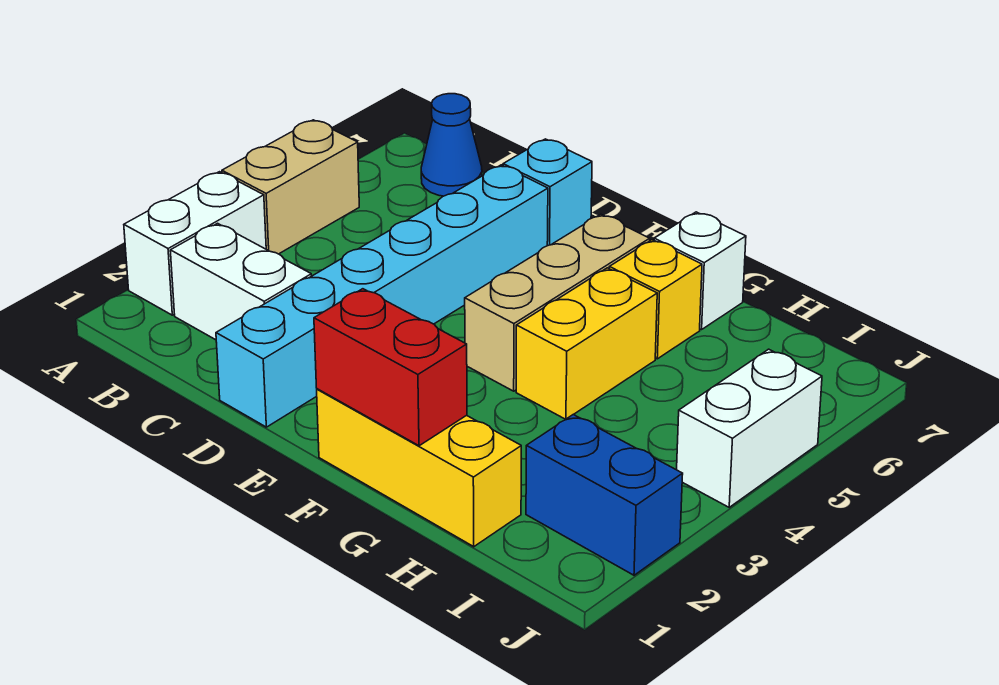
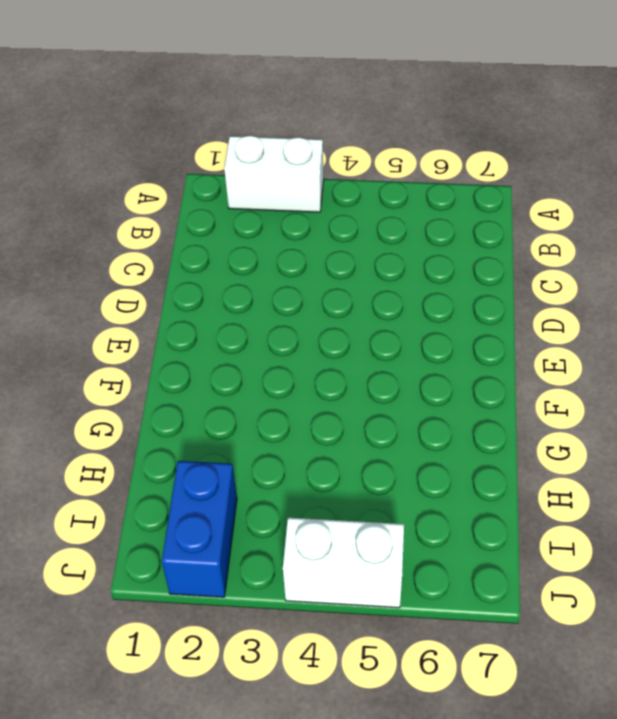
none -> tan brick A4:A5 level 1
none -> white brick B2:C2 level 1
none -> blue cone B7 level 1

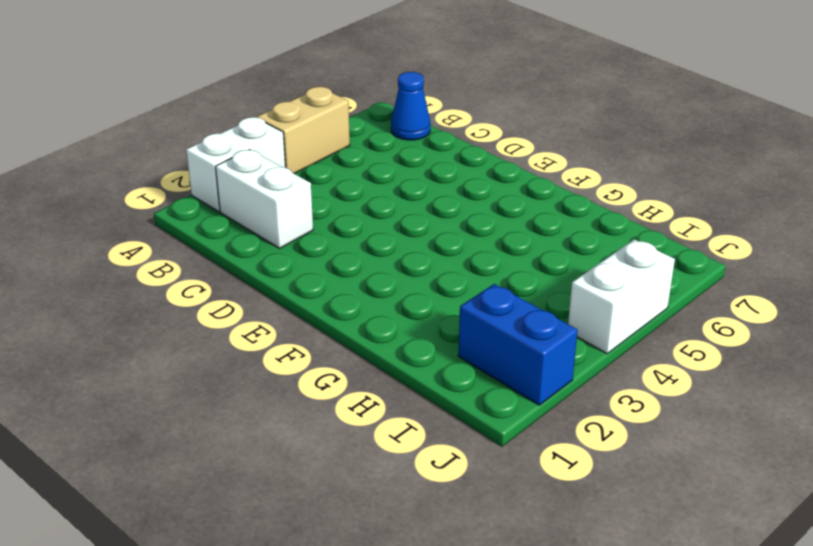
none -> cyan brick D1:D6 level 1
none -> cyan brick D7 level 1
none -> yellow brick F1:H1 level 1

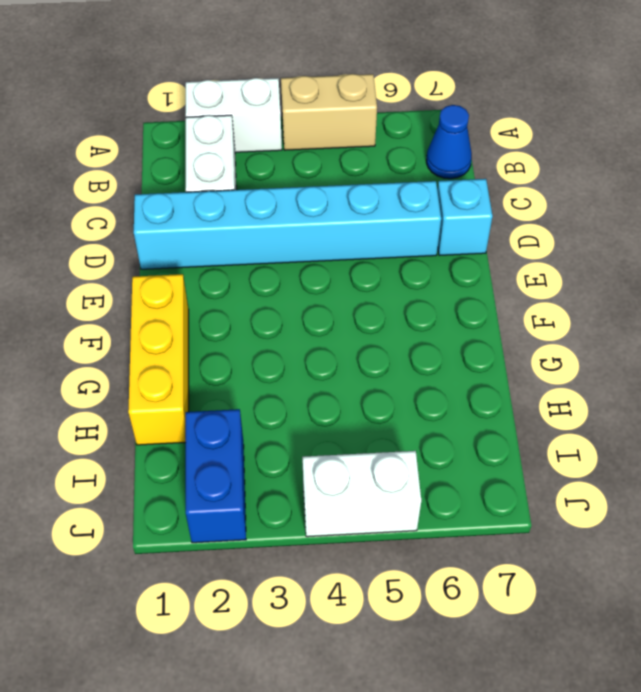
none -> tan brick F4:F6 level 1
none -> yellow brick G4:G5 level 1
none -> yellow brick G6 level 1

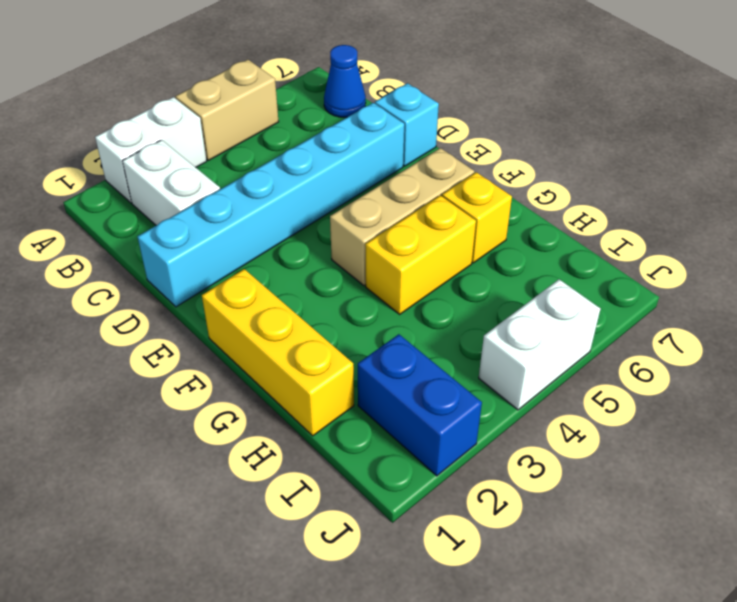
none -> white brick G7 level 1
none -> red brick F1:G1 level 2

